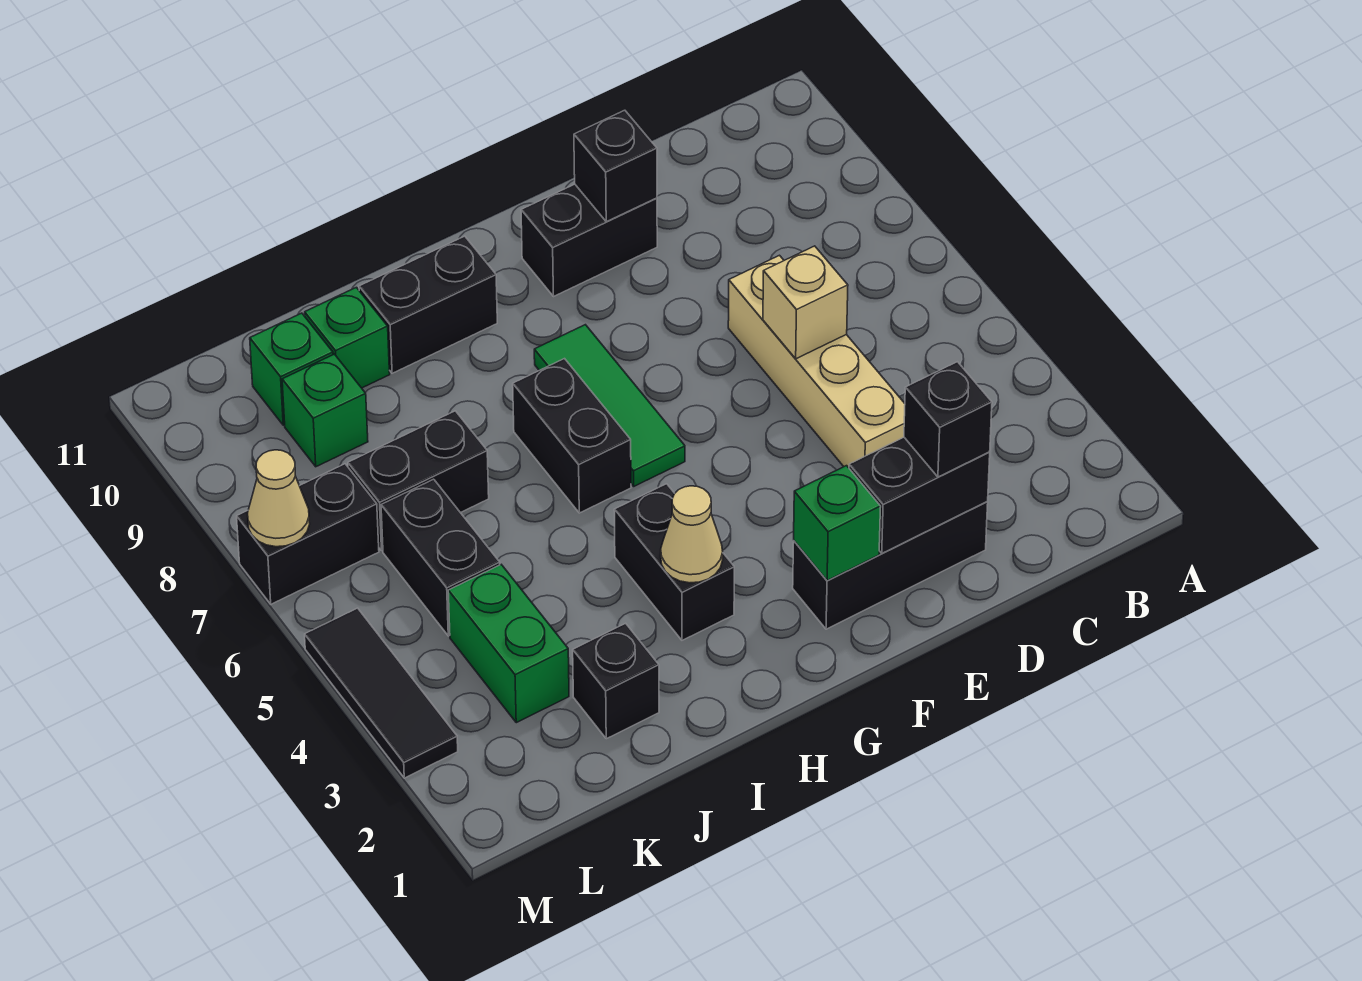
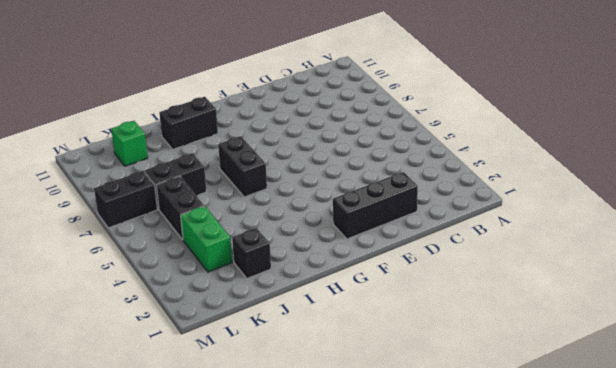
none -> tan brick D4:D7 level 1
none -> black brick E10:F10 level 1
none -> green tile G6:G8 level 1

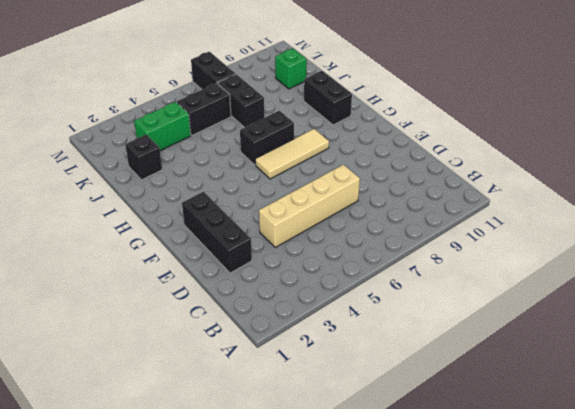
tan tile G6:G8 level 1 -> green tile G6:G8 level 1
none -> black brick E10:F10 level 1
none -> black brick H3:H4 level 1
none -> green brick J10 level 1

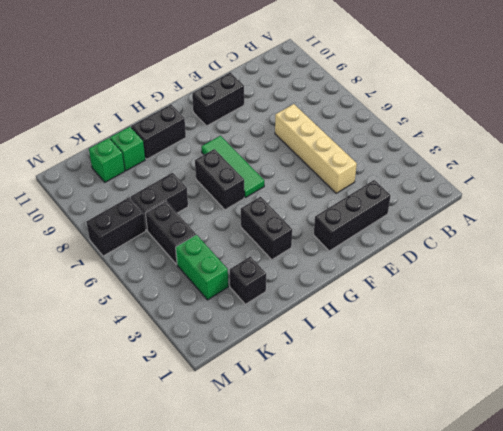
none -> green brick K9 level 1
none -> black tile M3:M5 level 1
none -> black brick D2:E2 level 2

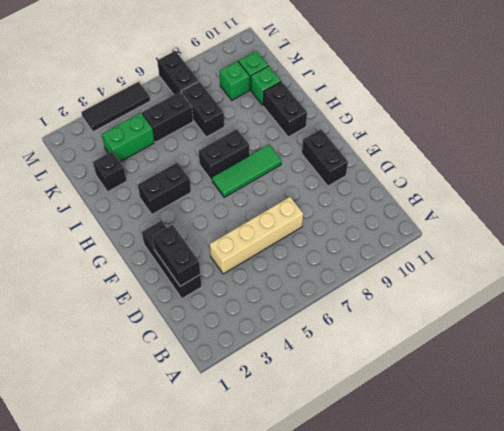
none -> tan brick D6 level 2
none -> black brick E10 level 2
none -> green brick F2 level 2

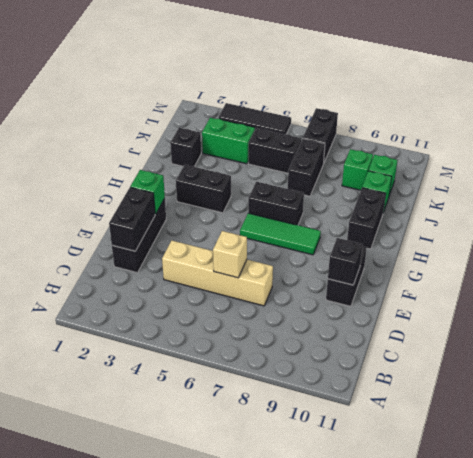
none -> tan cone H3 level 2
none -> tan cone M7 level 2
none -> black brick D2 level 3

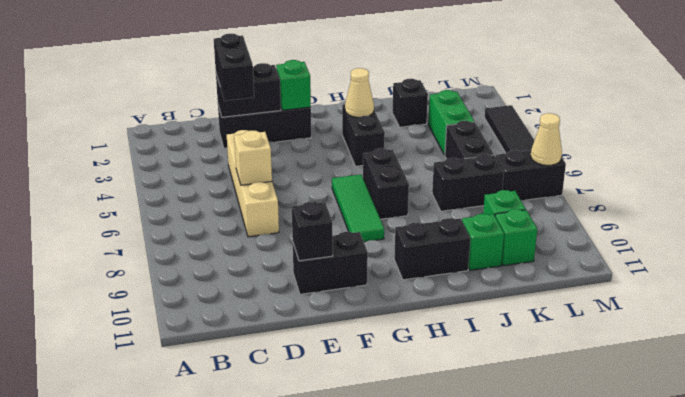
black brick D2:D3 level 3 -> black brick D2 level 3

